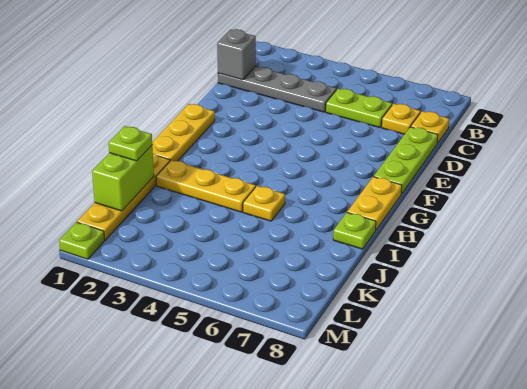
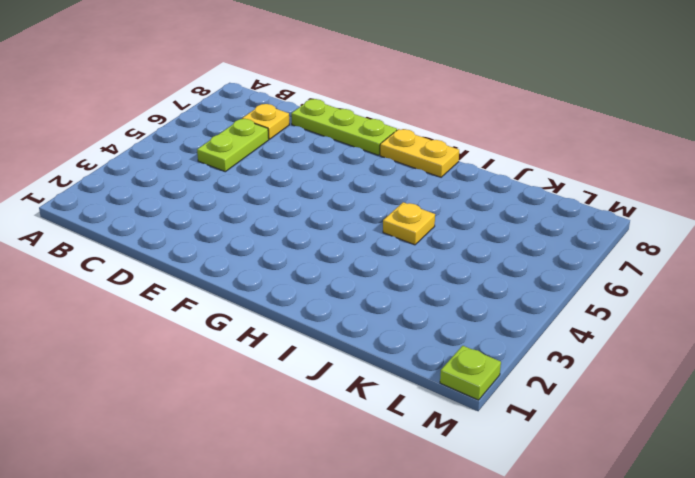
none -> grey plate C1:C4 level 1
none -> yellow plate C8 level 1
none -> yellow plate F1:H1 level 1

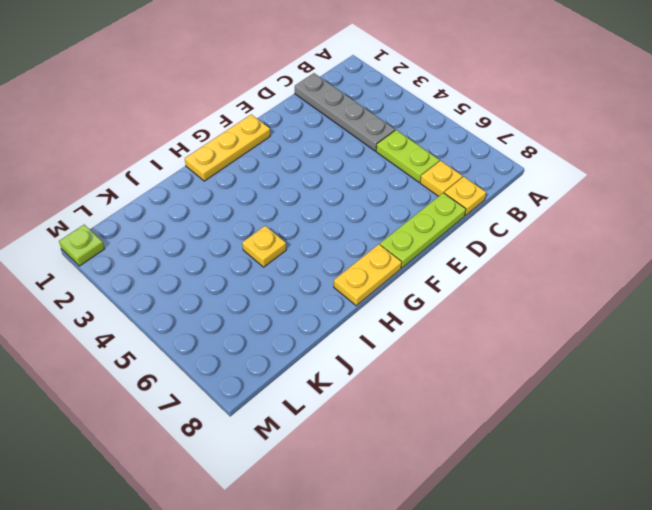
none -> yellow plate I1:L1 level 1
none -> yellow plate I2:I4 level 1
none -> lime plate I8 level 1

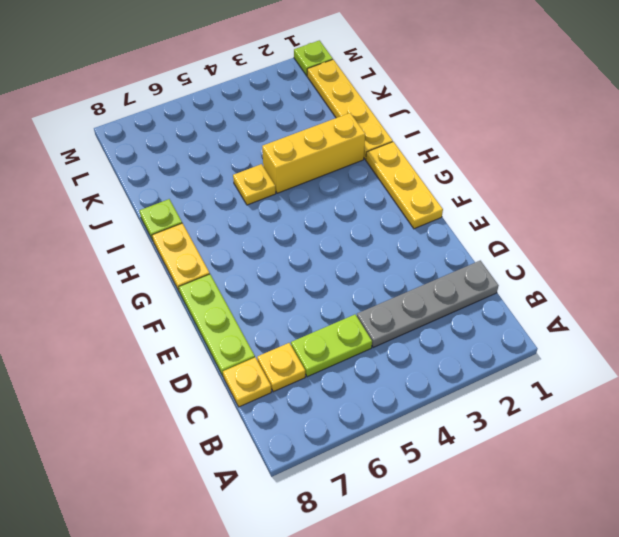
yellow brick I2:I4 level 1 -> yellow plate I2:I4 level 1
none -> grey brick C1 level 2
none -> lime brick J1:K1 level 2
none -> lime plate J1 level 3

